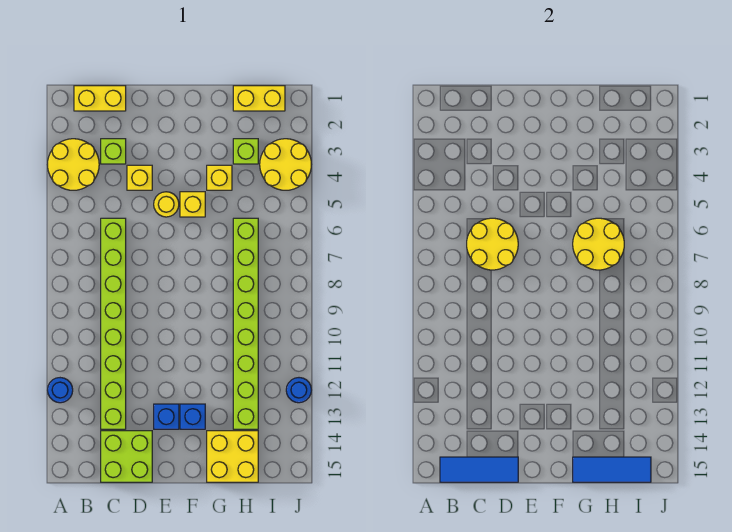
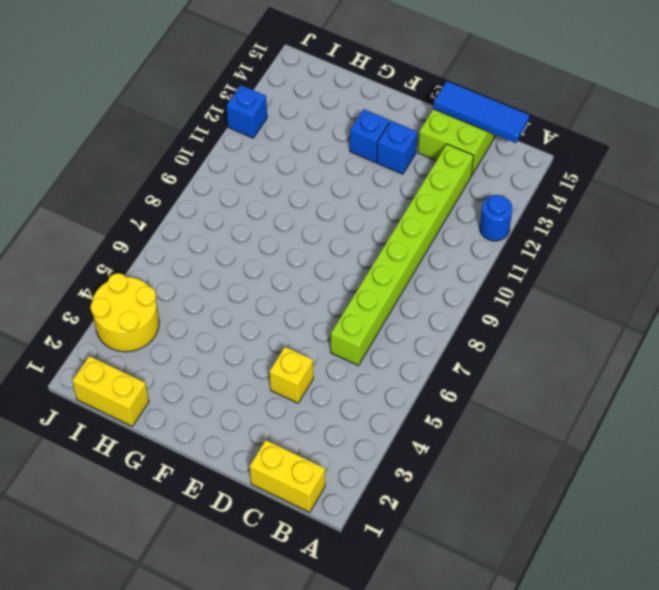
blue brick J12 level 1 -> blue round brick J12 level 1
none -> yellow round brick A3:B4 level 1
none -> lime brick C3 level 1
none -> yellow round brick E5 level 1

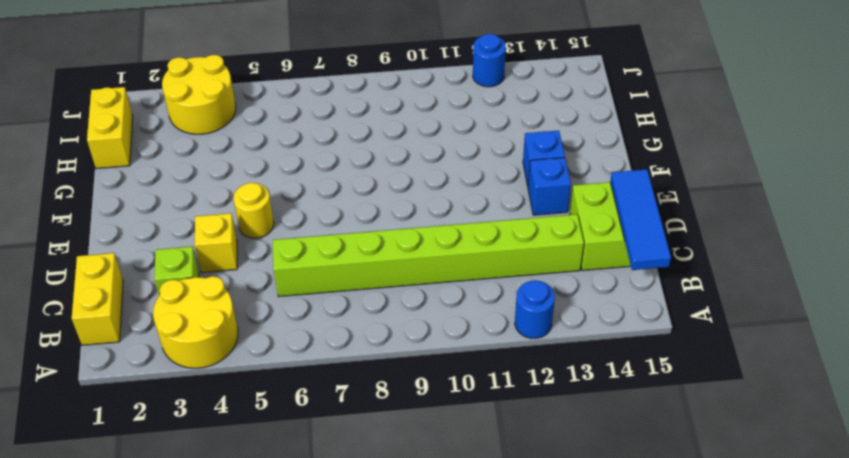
none -> yellow brick F5 level 1
none -> yellow brick G4 level 1
none -> yellow brick G14:H15 level 1

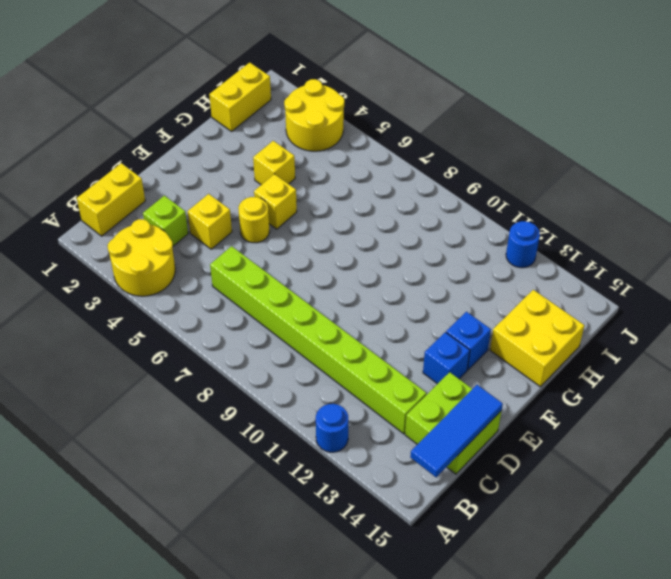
none -> lime brick H3 level 1
none -> lime brick H6:H13 level 1
none -> yellow round brick C6:D7 level 2

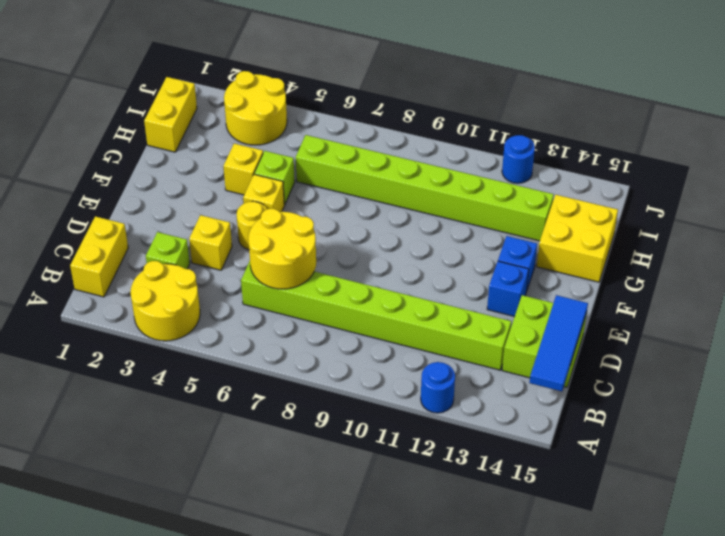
lime brick G5 level 1 -> lime brick H3 level 1
none -> yellow round brick G6:H7 level 2
none -> blue tile G15:I15 level 2

